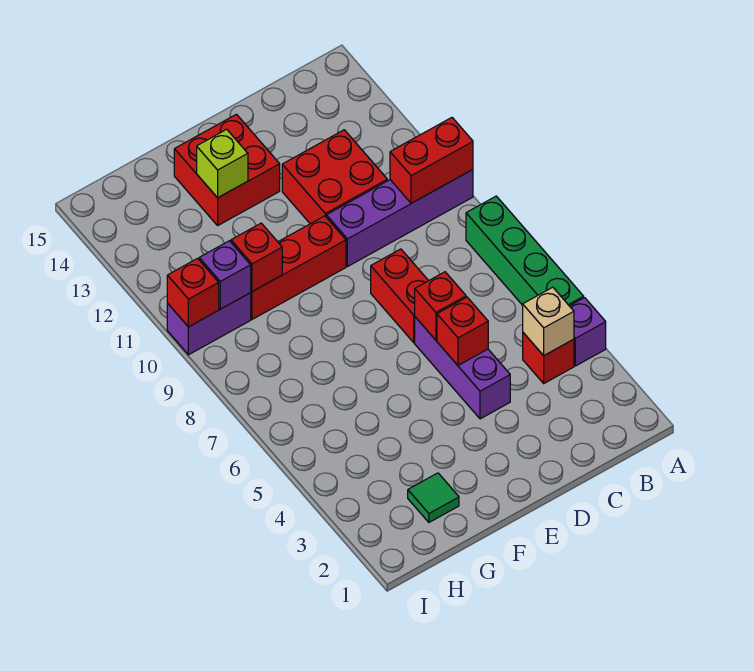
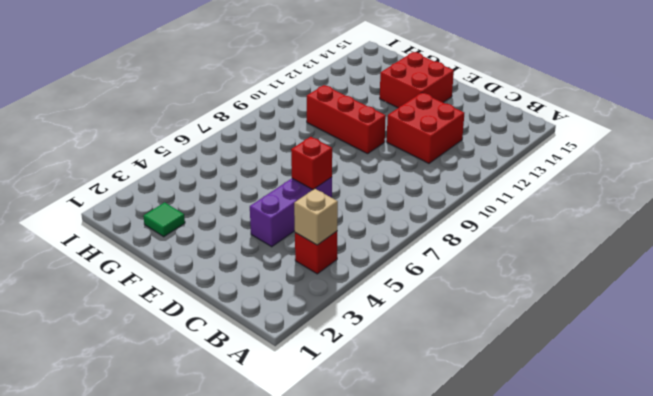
none -> purple brick A4 level 1
none -> green brick A5:A8 level 1
none -> purple brick A10:D10 level 1

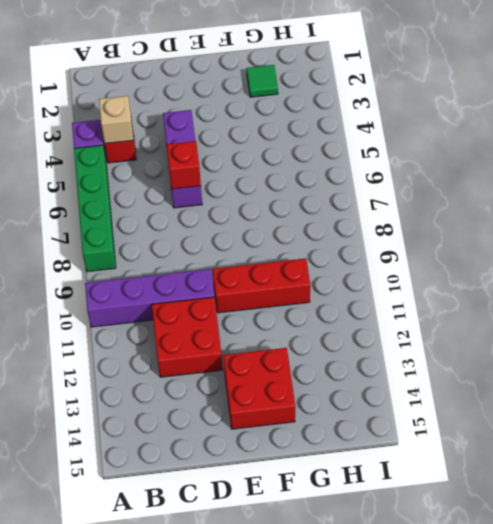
none -> red brick D7:D8 level 1
none -> purple brick H10:I10 level 1
none -> red brick A10:B10 level 2

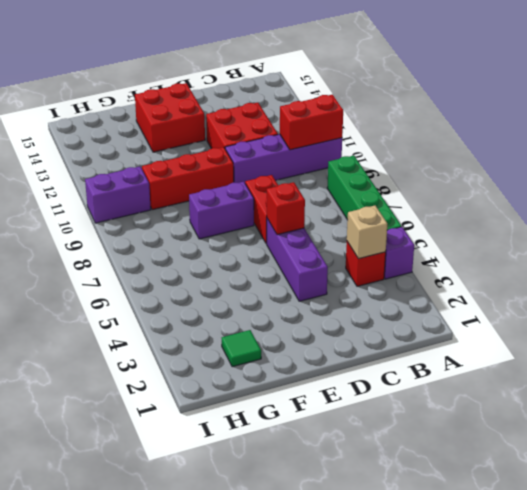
purple brick E8:F8 level 1 -> none
none -> red brick D5 level 2
none -> lime brick F13 level 2
none -> red brick G10 level 2

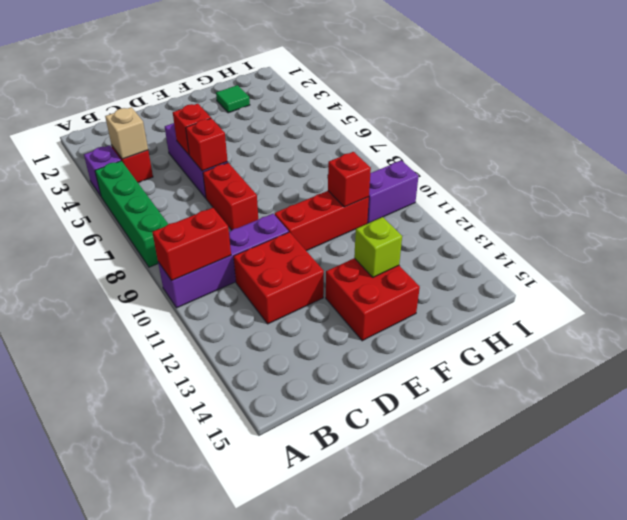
none -> purple brick H10 level 2
none -> red brick I10 level 2

